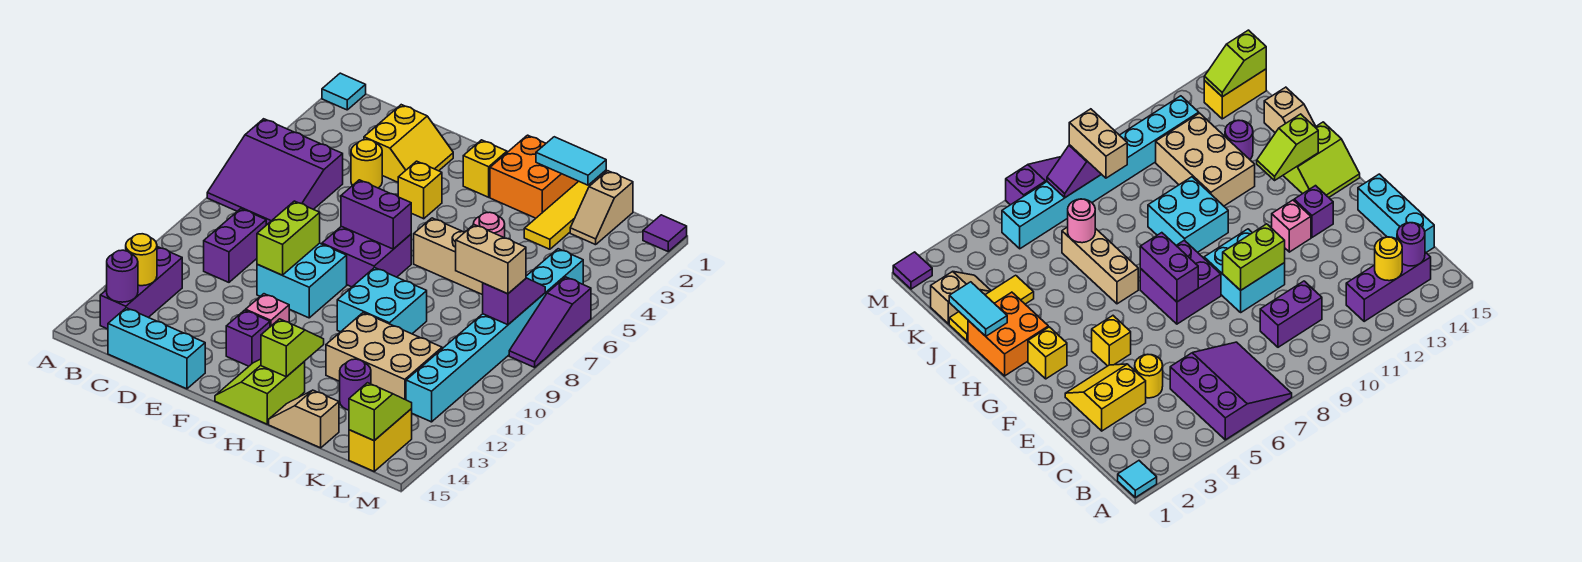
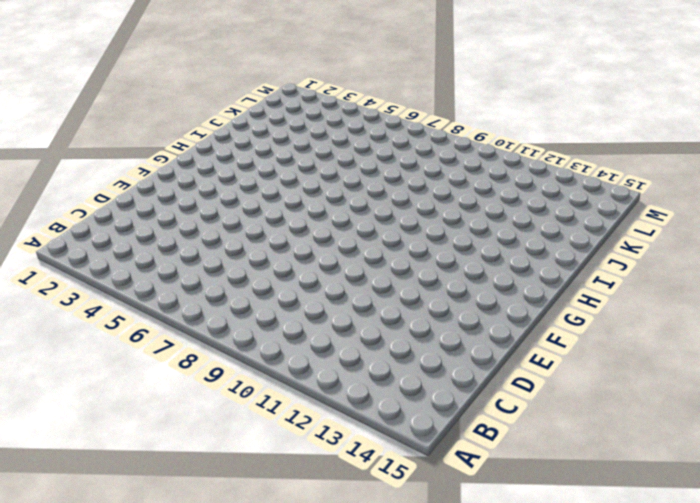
none -> cyan tile A1 level 1
none -> purple slope A5:C7 level 1 top 5
none -> purple brick B12:B14 level 1
none -> purple brick C9:C10 level 1

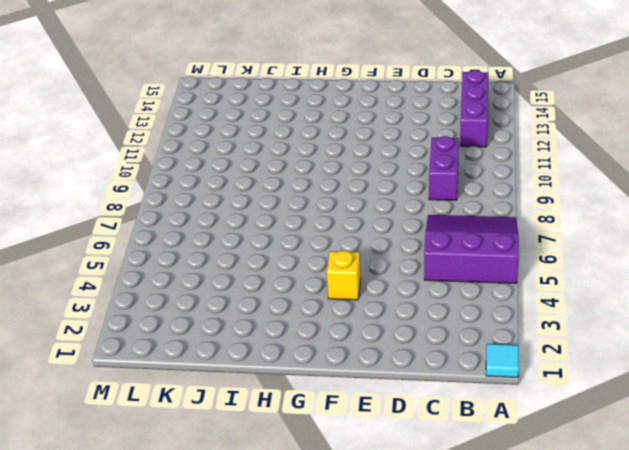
none -> cyan brick C15:E15 level 1
none -> yellow slope D2:E3 level 1 top D
none -> yellow round brick D4 level 1
none -> cyan brick E9:F10 level 1

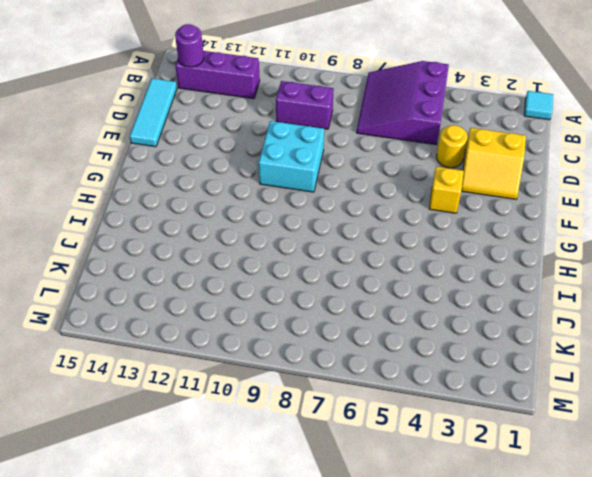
cyan tile C15:E15 level 1 -> cyan brick C15:E15 level 1
none -> purple brick F7:G8 level 1
none -> pink brick F12 level 1
none -> purple brick F13 level 1
none -> yellow brick G2 level 1

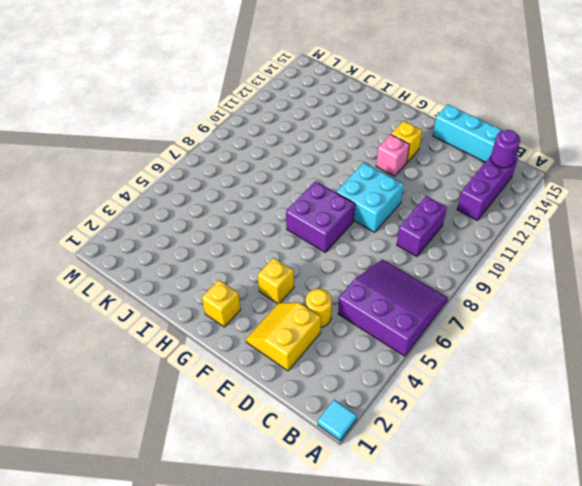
yellow brick F13 level 1 -> purple brick F13 level 1
none -> lime slope G14:H15 level 1 top H
none -> orange brick H1:I2 level 1
none -> tan brick H6:J6 level 1
none -> cyan brick H9:I10 level 1

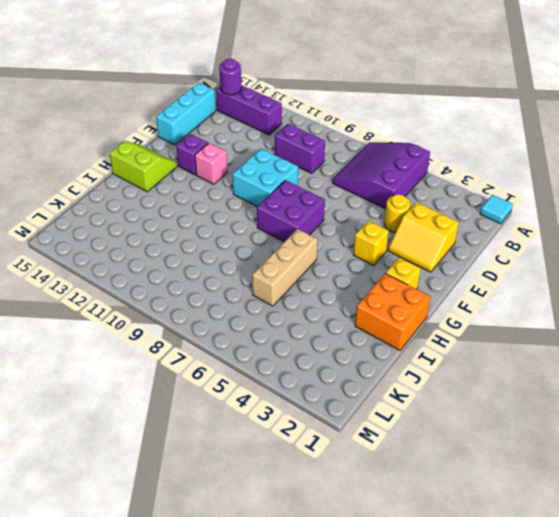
none -> cyan brick H9:I10 level 1
none -> tan brick I11:K12 level 1
none -> tan slope I15:J15 level 1 top J
none -> yellow tile J1:J3 level 1

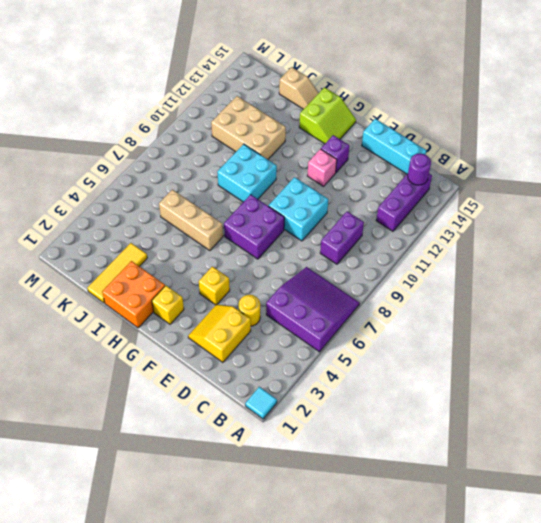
none -> purple round brick J13 level 1
none -> tan slope K1:K2 level 1 top 1
none -> cyan brick L5:L12 level 1
none -> yellow brick L14:L15 level 1

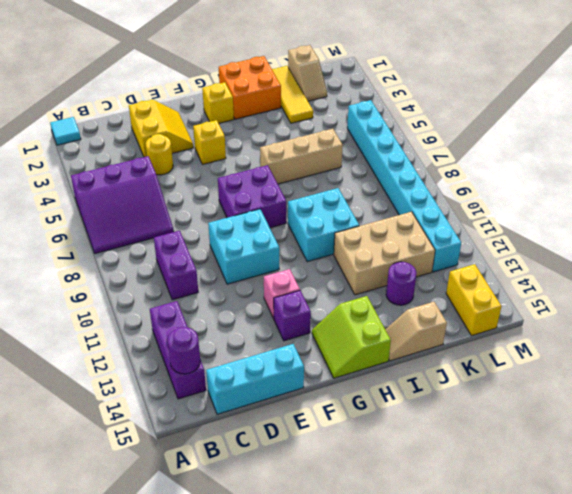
none -> purple tile M1 level 1
none -> purple slope M6:M8 level 1 top 6
none -> yellow round brick B13 level 2
none -> lime brick E9:E10 level 2

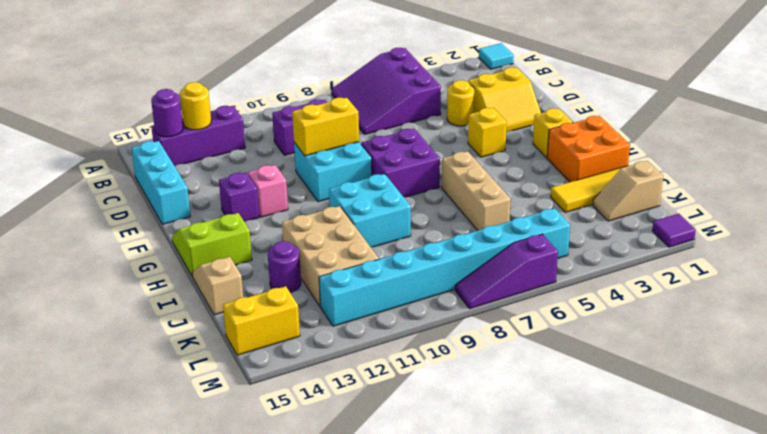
yellow brick E9:E10 level 2 -> lime brick E9:E10 level 2
none -> purple brick F7:G7 level 2
none -> lime slope H13:H14 level 2 top 14
none -> cyan tile I1:J1 level 2
none -> pink round brick J6 level 2

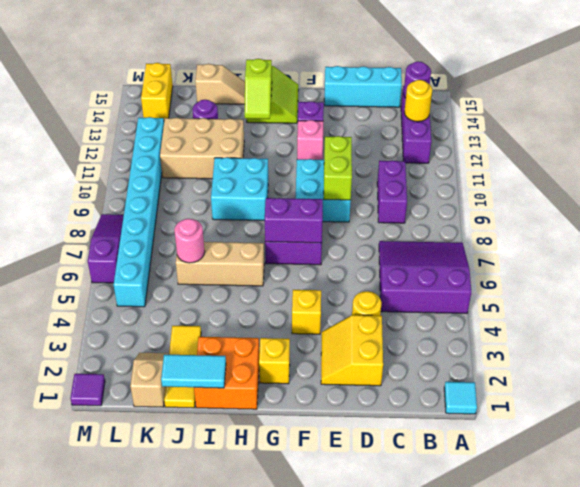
none -> purple slope L7:L8 level 2 top 8
none -> lime slope L14:L15 level 2 top 15
none -> tan brick K8:L8 level 3

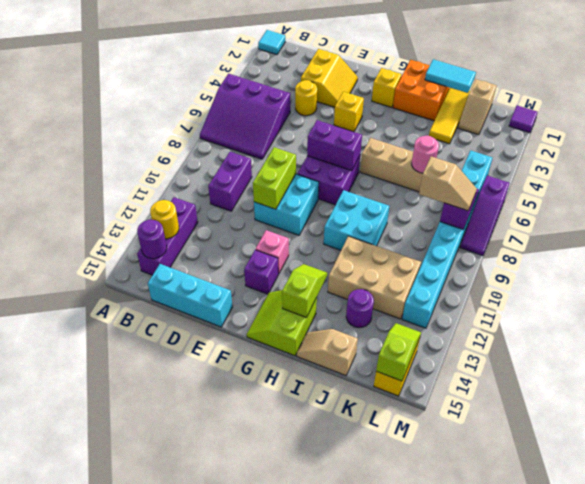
tan slope K8:L8 level 3 top K -> tan brick K8:L8 level 3

